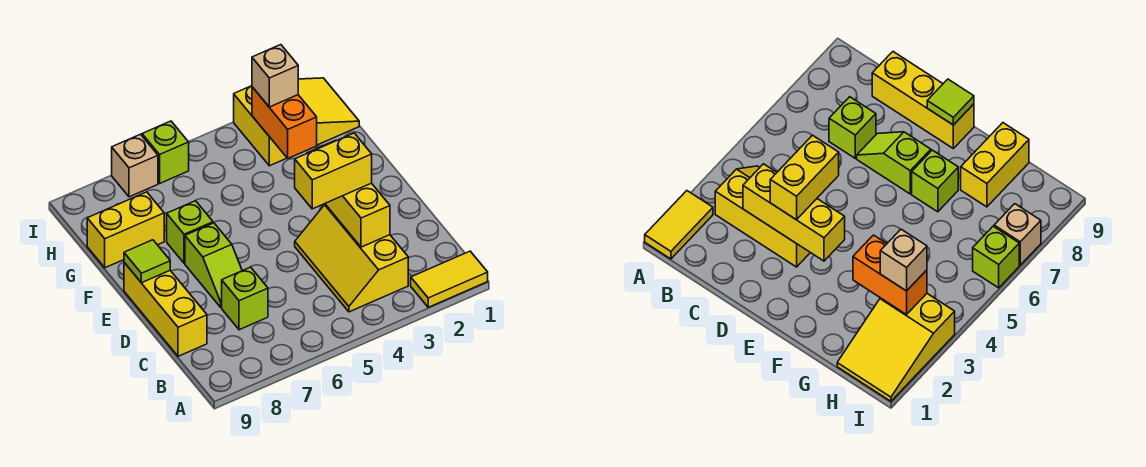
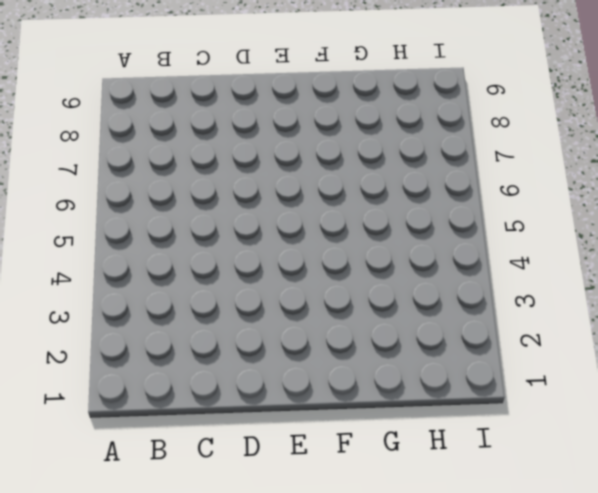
none -> yellow tile A1:A2 level 1
none -> yellow slope B3:D4 level 1 top 3
none -> lime brick C7 level 1

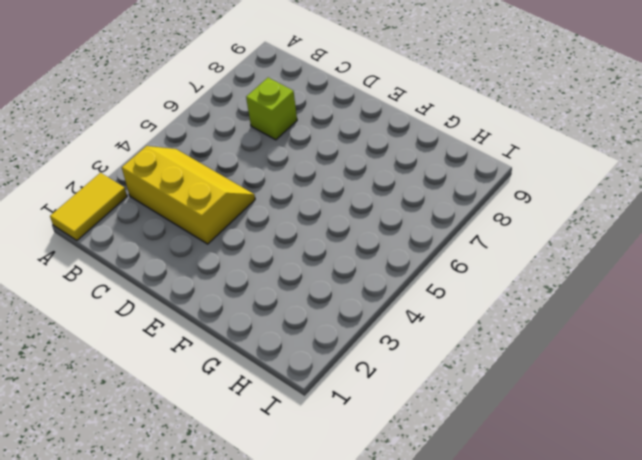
none -> yellow brick C9:E9 level 1
none -> lime slope D7:E7 level 1 top E
none -> lime brick F7 level 1

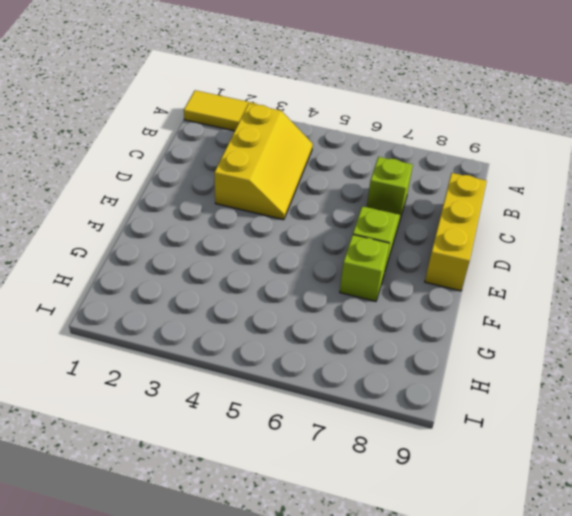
none -> yellow brick G8:G9 level 1
none -> yellow slope H1:I3 level 1 top 3
none -> lime brick I6 level 1

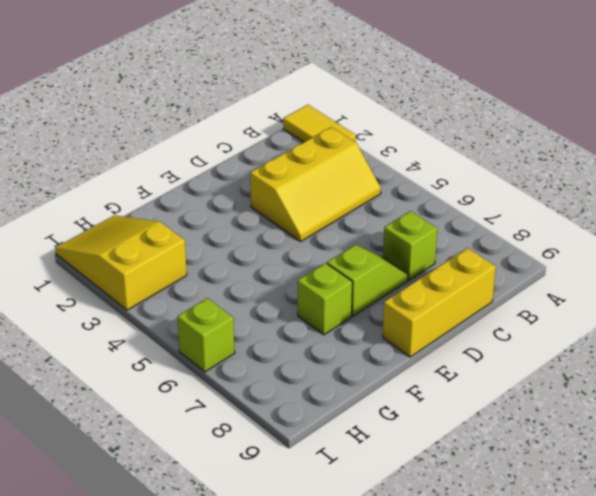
none -> yellow brick G8:G9 level 1
none -> tan brick I7 level 1
none -> yellow brick C3:E3 level 2

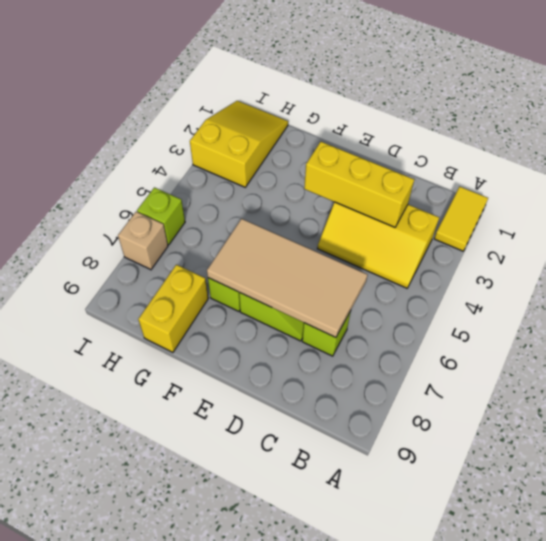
tan tile C6:F7 level 2 -> none
none -> yellow brick C9:E9 level 1
none -> lime tile E9 level 2
none -> orange brick G3:H3 level 2

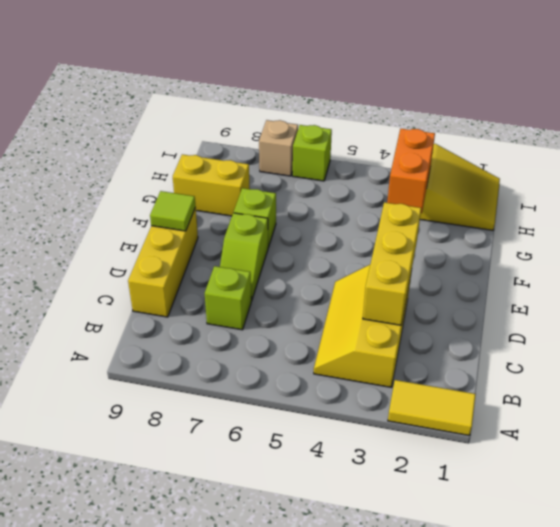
none -> yellow brick D3:D4 level 3
none -> tan brick H3 level 3

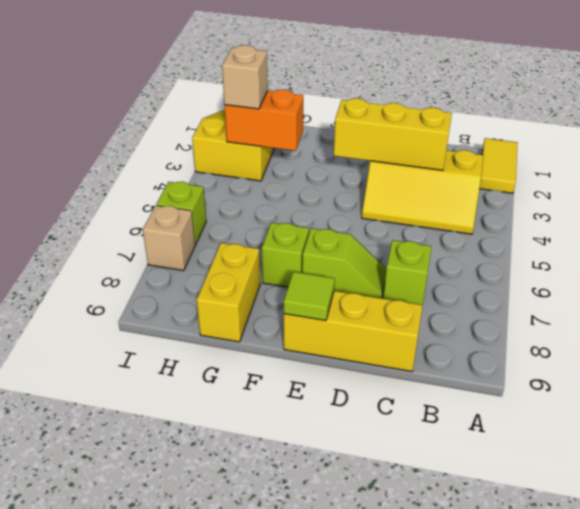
none -> yellow brick D3:D4 level 3

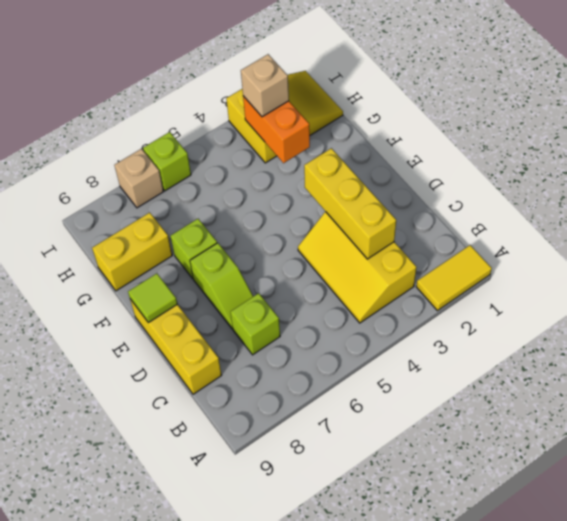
none -> yellow brick D3:D4 level 3

